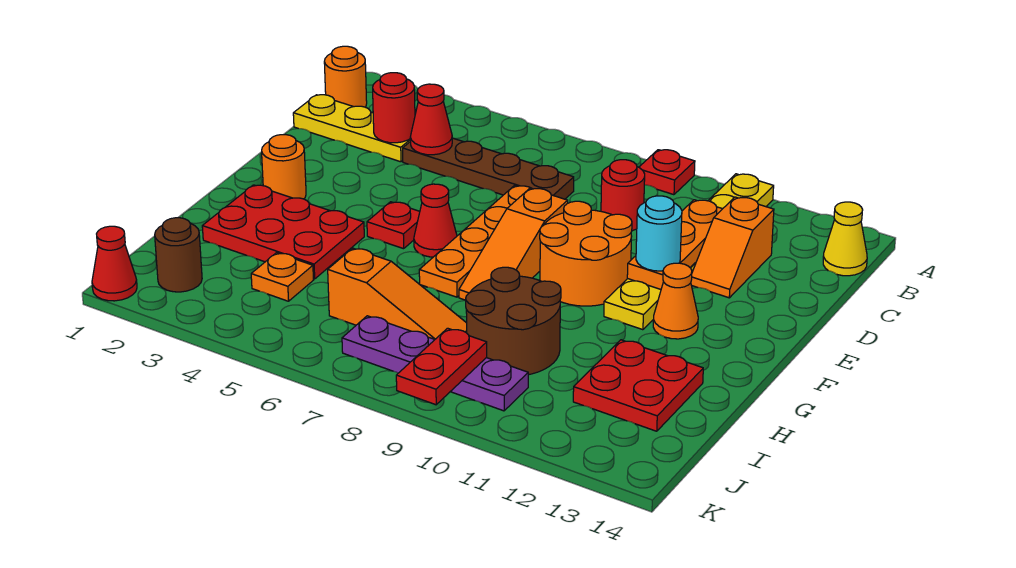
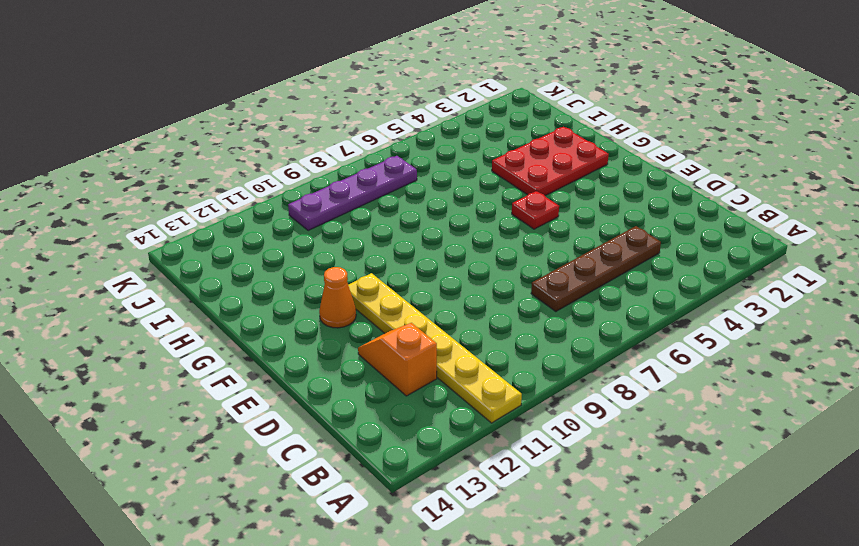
none -> red plate A9 level 1
none -> orange round brick B1 level 1
none -> yellow cone B14 level 1

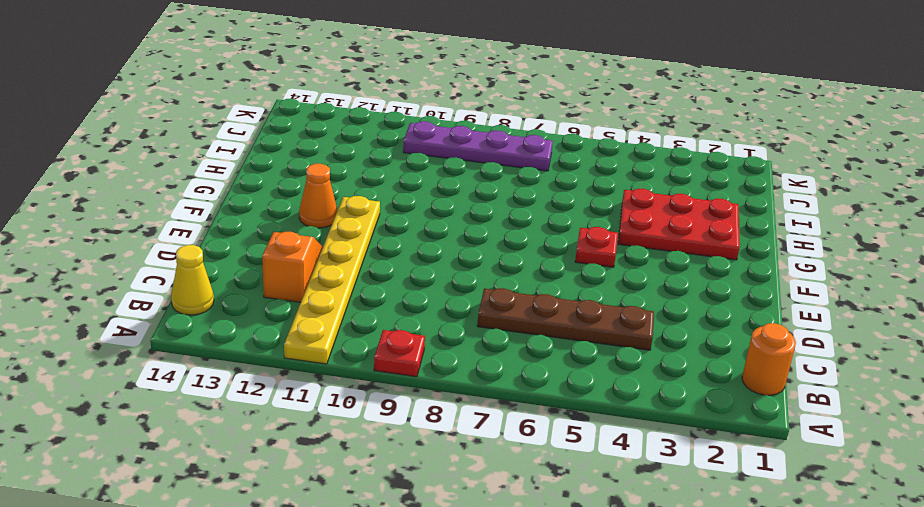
none -> yellow plate C1:C3 level 1
none -> red round brick C9 level 1
none -> orange plate D7:G7 level 1

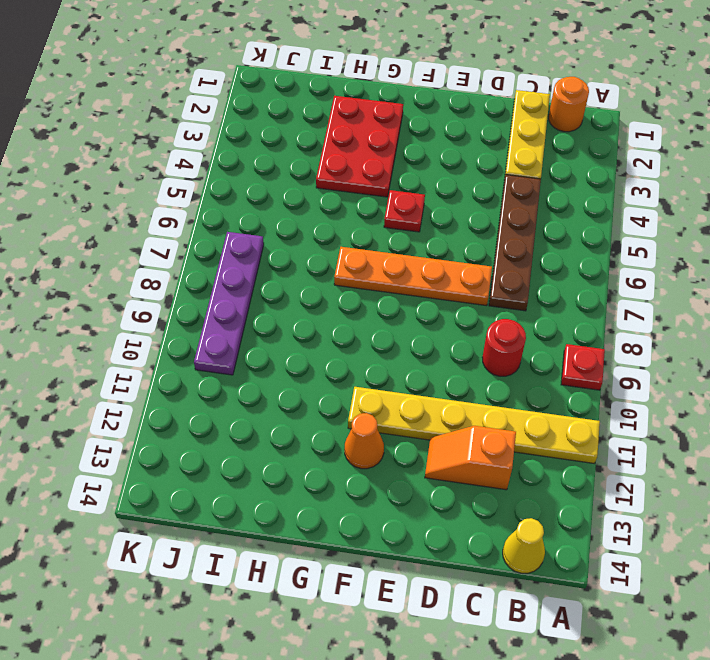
none -> orange slope E8:G8 level 1 top E
none -> orange round brick E9:F10 level 1
none -> orange round brick F2 level 1

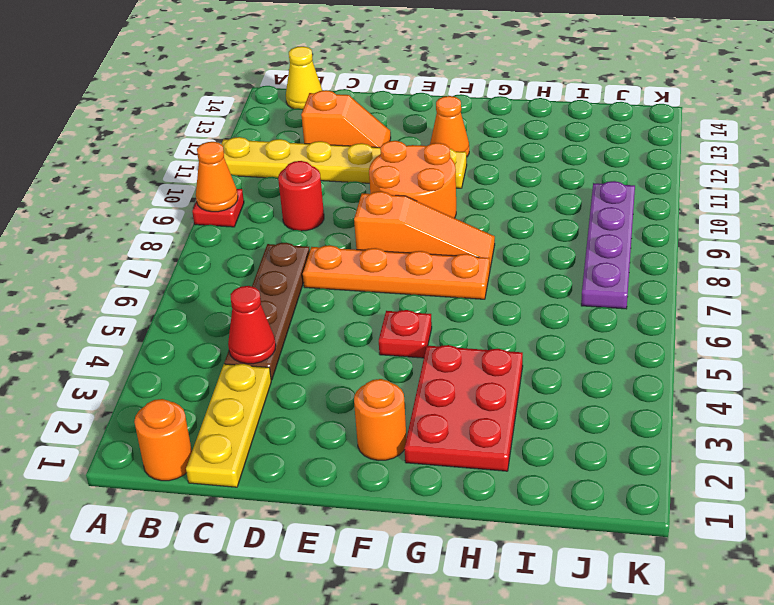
orange cone A9 level 2 -> none
none -> red cone F6 level 1
none -> brown round brick H9:I10 level 1
none -> red plate H12:I13 level 1

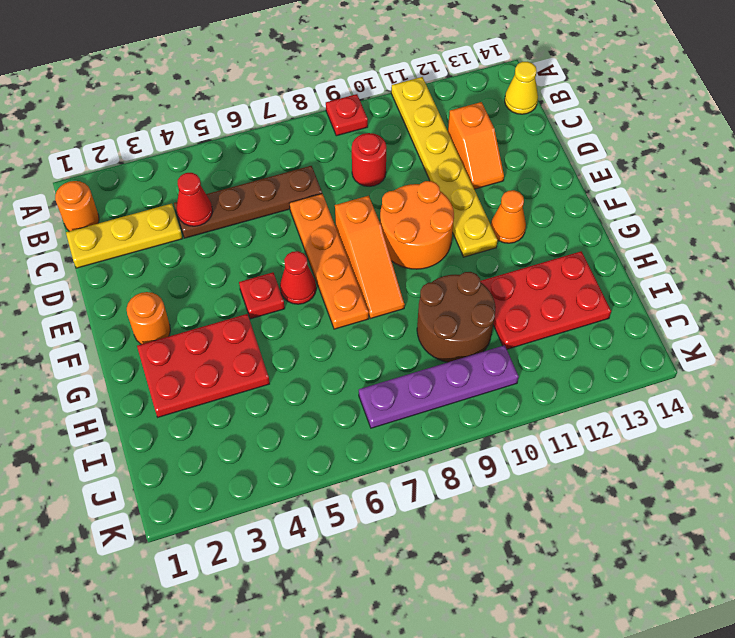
red plate H11:I13 level 1 -> red plate H12:I13 level 1
none -> orange plate I4 level 1
none -> orange slope I6:I8 level 1 top 6
none -> brown round brick J2 level 1

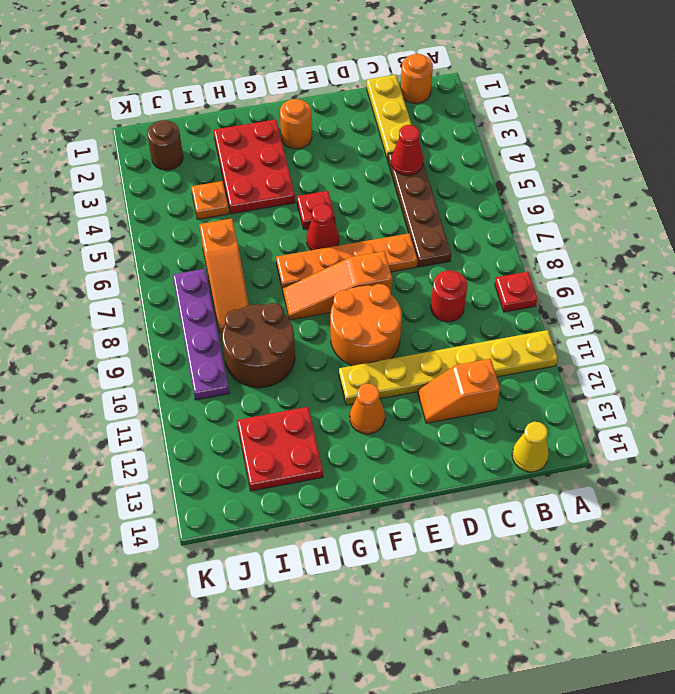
none -> red cone K1 level 1
none -> red round brick C3 level 2
none -> orange plate C11:E11 level 2

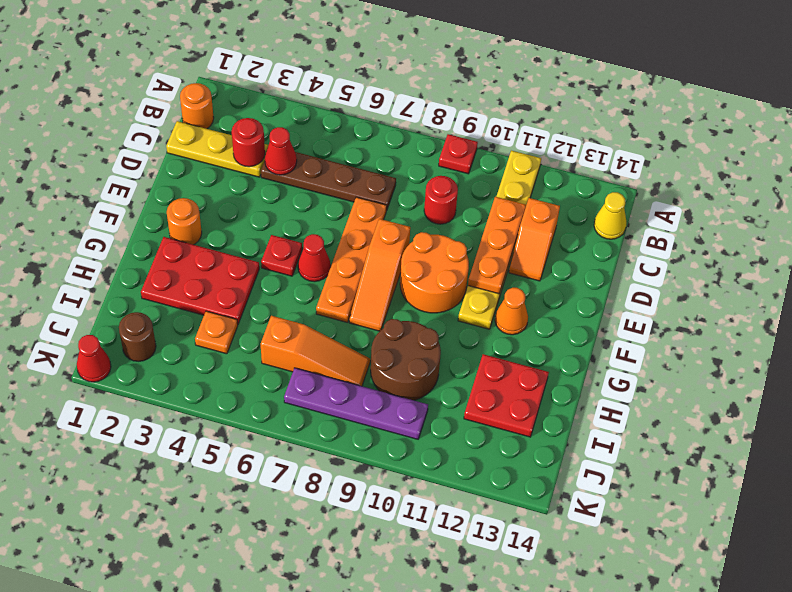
none -> red plate J9:K9 level 2
none -> cyan round brick E11 level 3

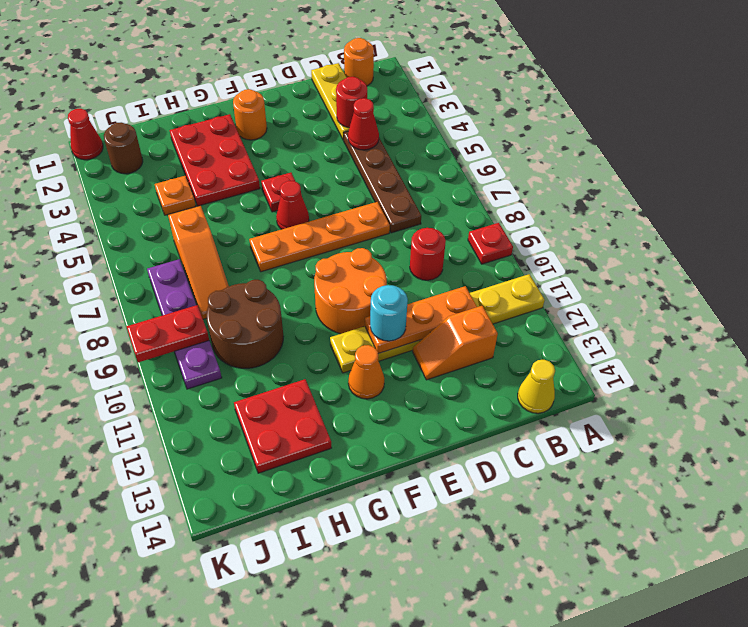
none -> orange slope E8:G8 level 1 top E

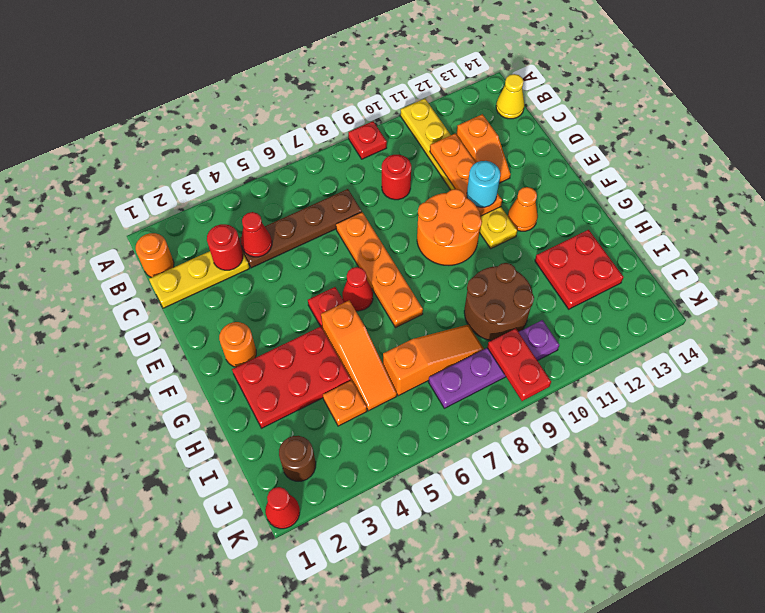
orange slope G5:I5 level 1 top G -> orange slope E8:G8 level 1 top E

